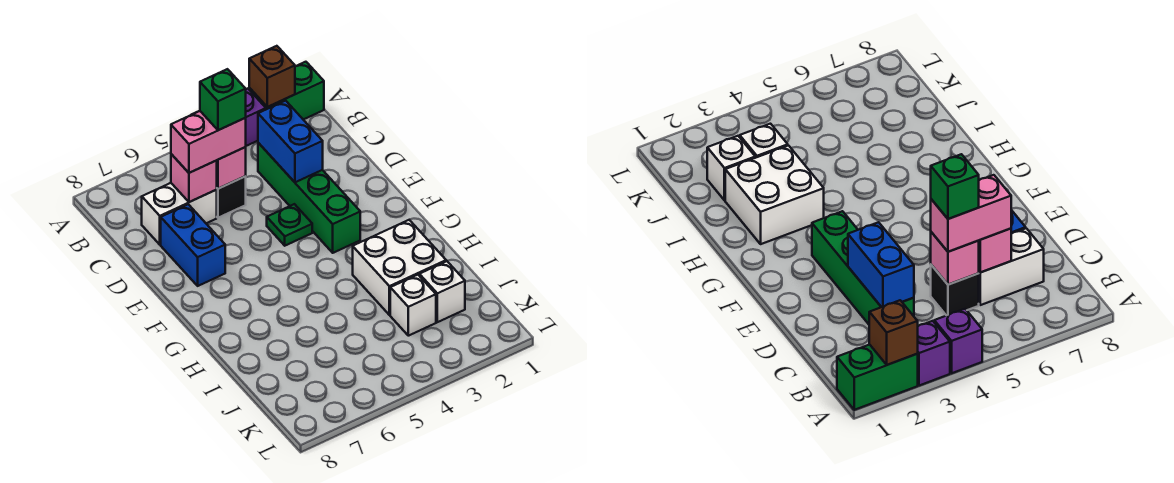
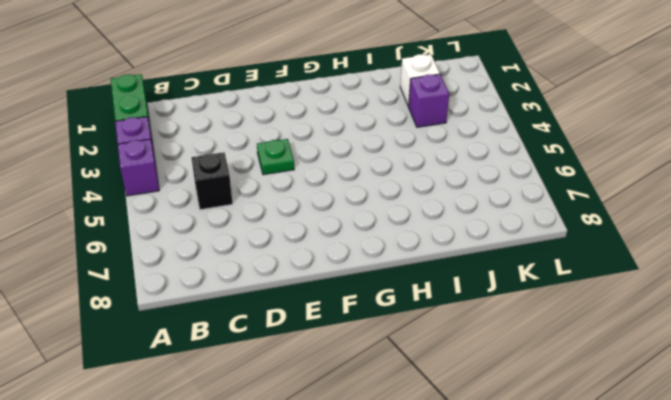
purple brick J3 level 1 -> white brick J3 level 1
none -> green brick C3:F3 level 1
none -> white brick C6:C7 level 1
none -> blue brick D7:E7 level 1

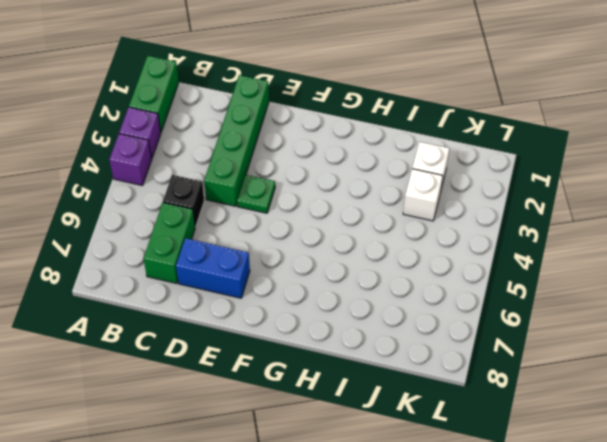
green brick C6:C7 level 1 -> white brick C6:C7 level 1
green brick D1:D4 level 1 -> green brick C3:F3 level 1
none -> white brick H2:I3 level 1
none -> brown brick A2 level 2
none -> blue brick C3:D3 level 2

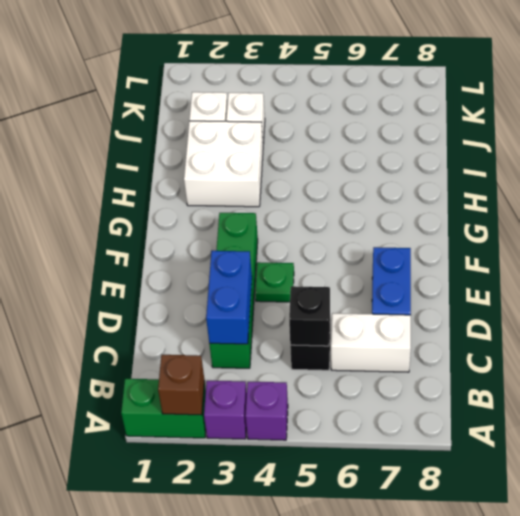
black brick C5 level 2 -> pink brick C5 level 2
none -> pink brick C6 level 2
none -> pink brick C5:C6 level 3
none -> green brick C5 level 4

